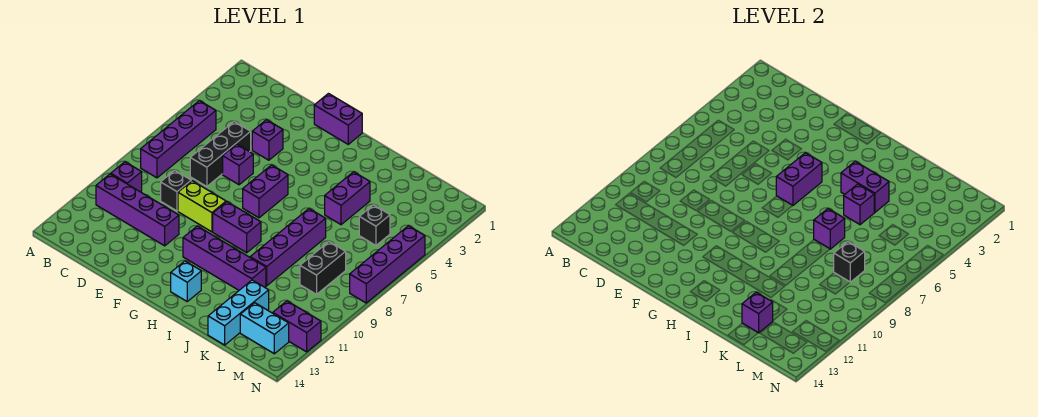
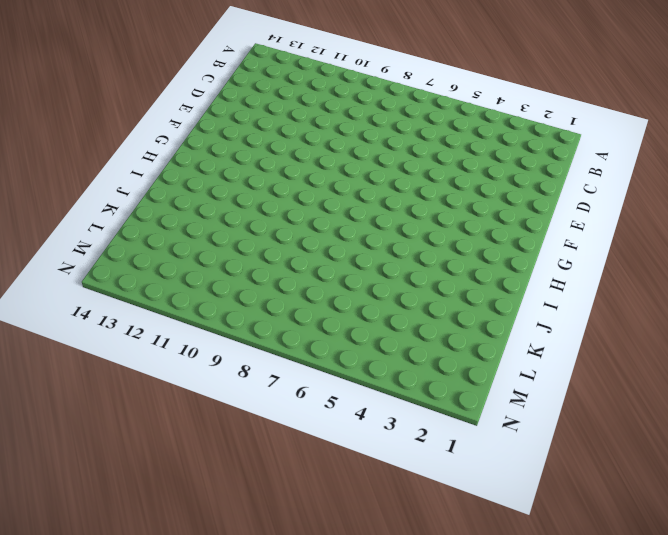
none -> purple brick B5:B8 level 1
none -> purple brick B10 level 1
none -> purple brick B11:E11 level 1

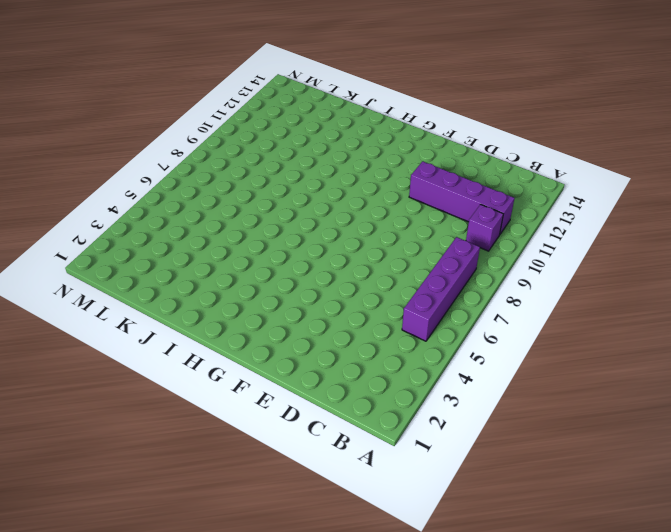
none -> black brick D5:D7 level 1
none -> black brick D9 level 1
none -> purple brick E4 level 1

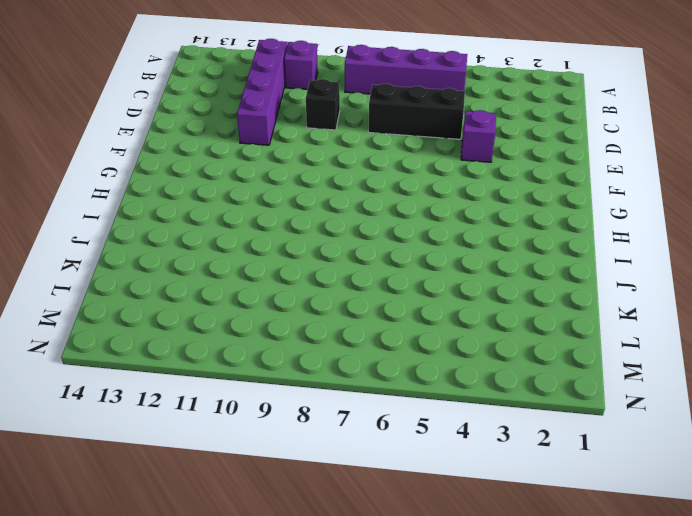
none -> purple brick E6 level 1
none -> lime brick E9:F9 level 1
none -> purple brick F1:G1 level 1

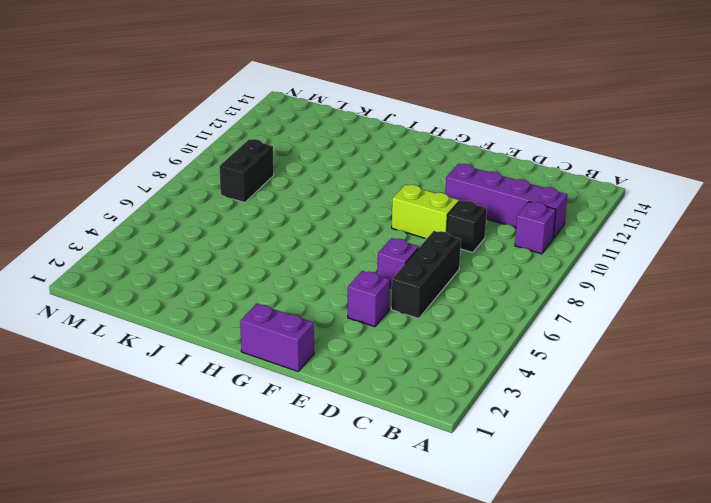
none -> purple brick B5:B8 level 1
none -> purple brick G6:G7 level 1
none -> purple brick G9:H9 level 1

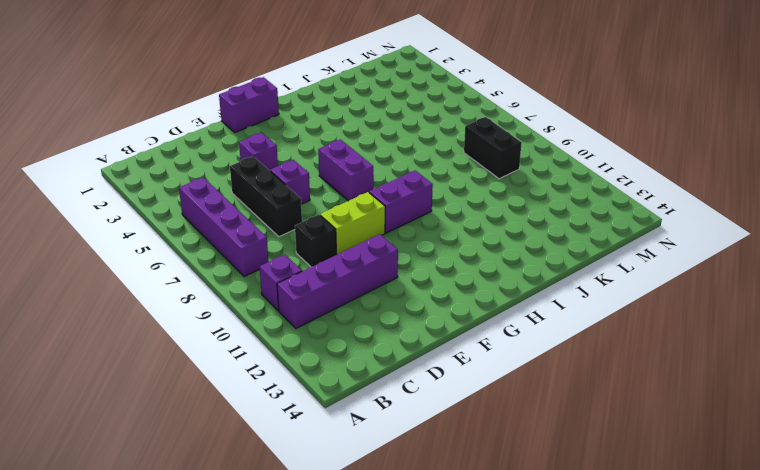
none -> purple brick G11:J11 level 1
none -> cyan brick H13 level 1
none -> purple brick J4:J5 level 1

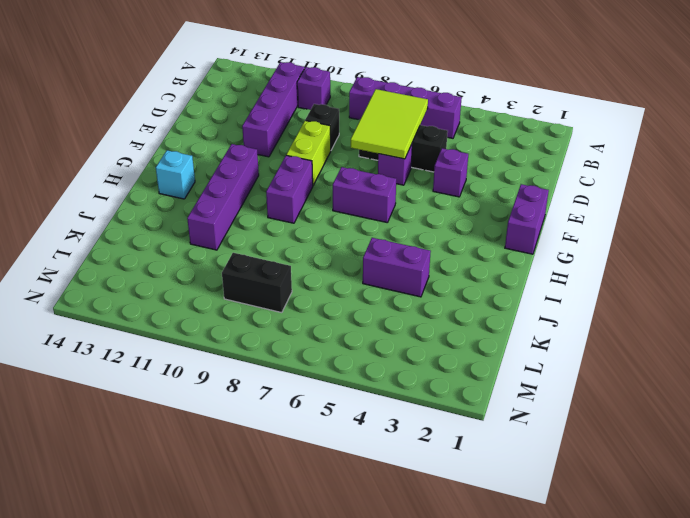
lime tile C6:E7 level 2 -> none
none -> purple brick J7:J10 level 1
none -> cyan brick K12:K14 level 1
none -> black brick L5 level 1

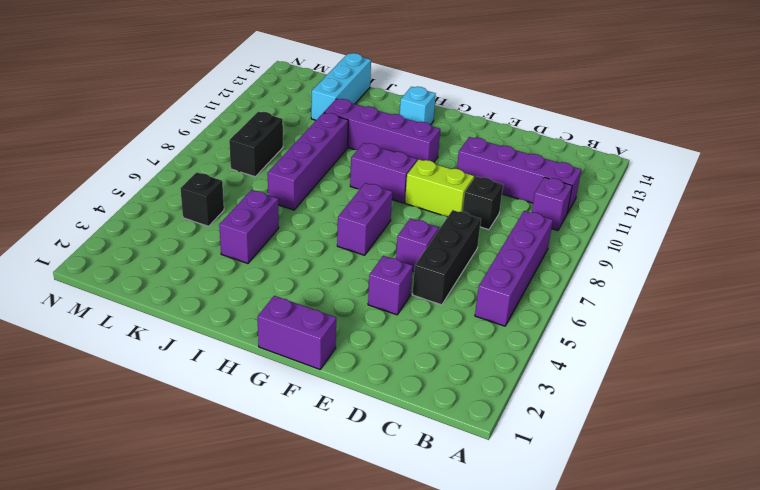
none -> cyan brick L13:M13 level 1
none -> purple brick M12:N12 level 1
none -> purple brick N5:N8 level 1

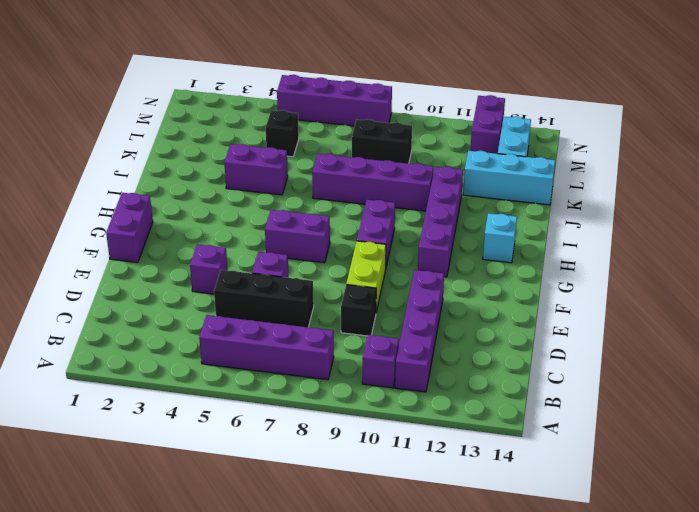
none -> purple brick G5:G6 level 2
none -> purple brick I4:J4 level 2
none -> purple brick J5 level 2

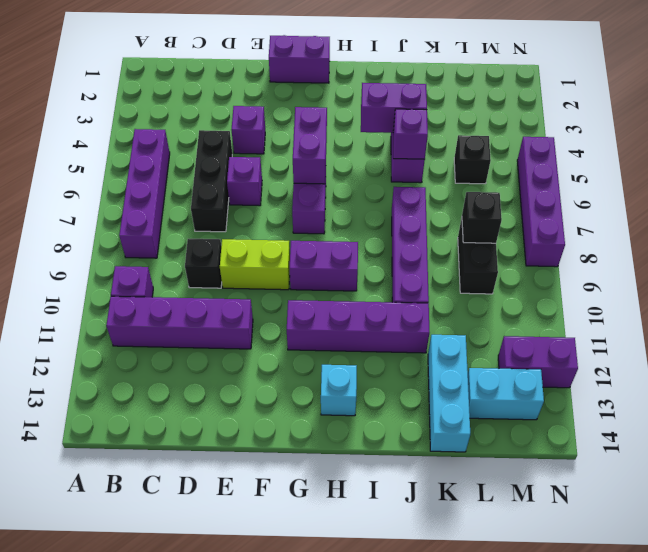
none -> purple brick J7 level 2
none -> purple brick K13 level 2

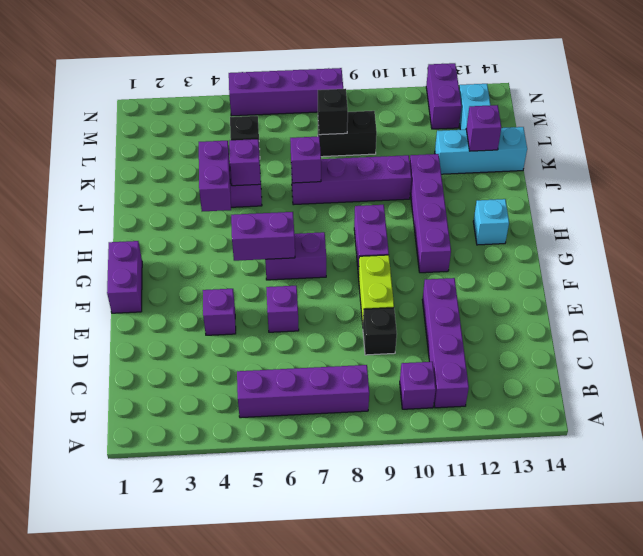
none -> black brick D5:D7 level 1

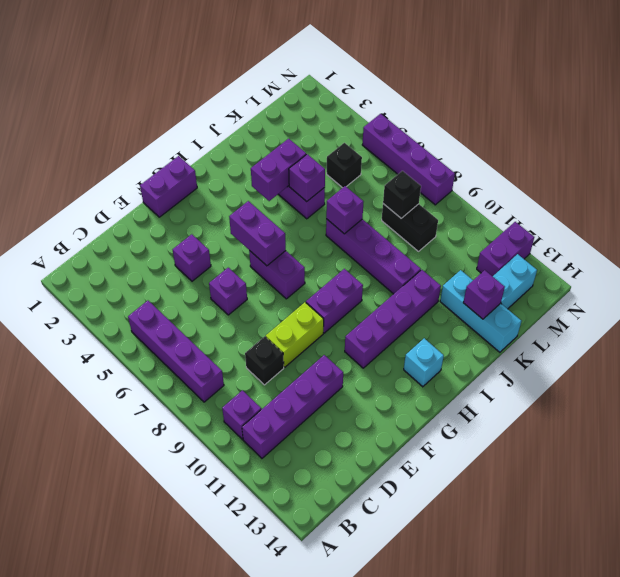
none -> black brick D5:D7 level 1

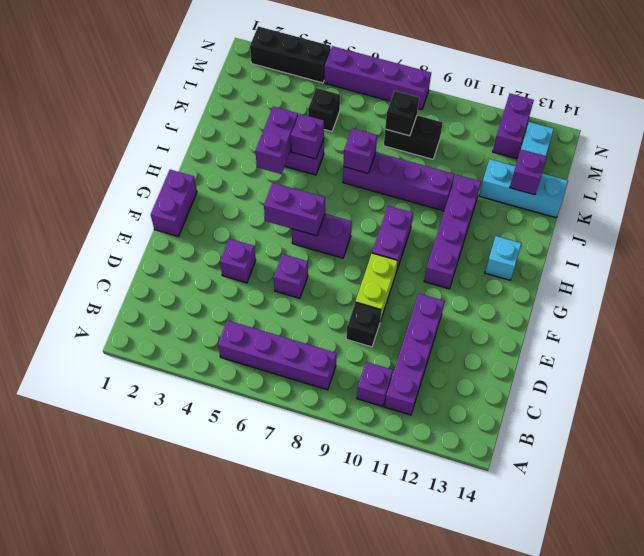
black brick N2:N4 level 1 -> black brick D5:D7 level 1

